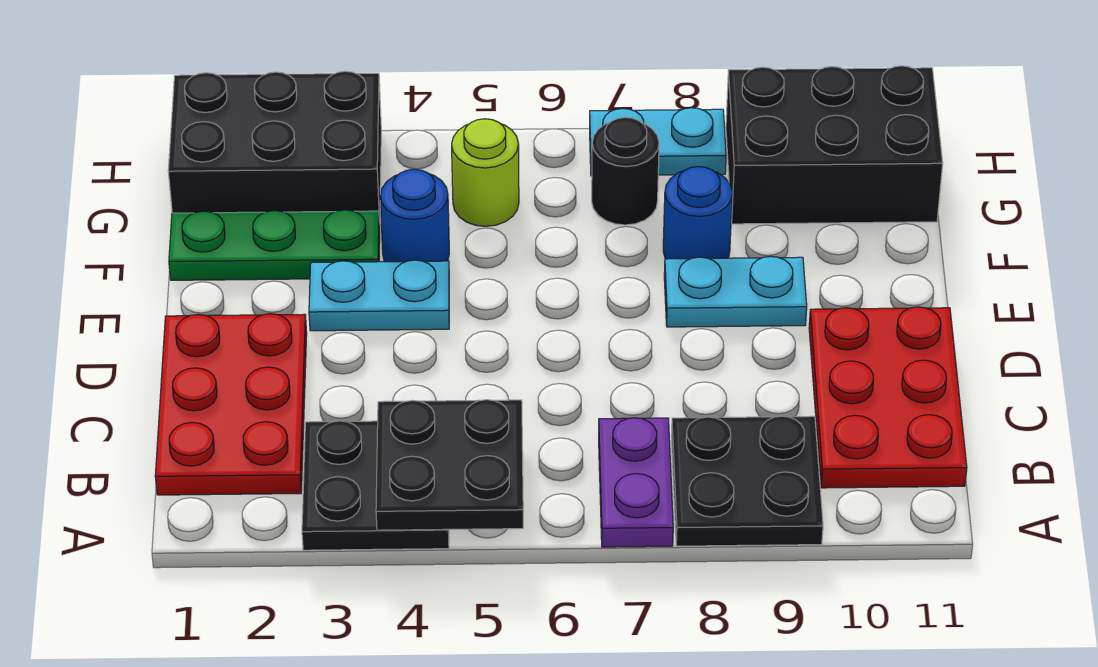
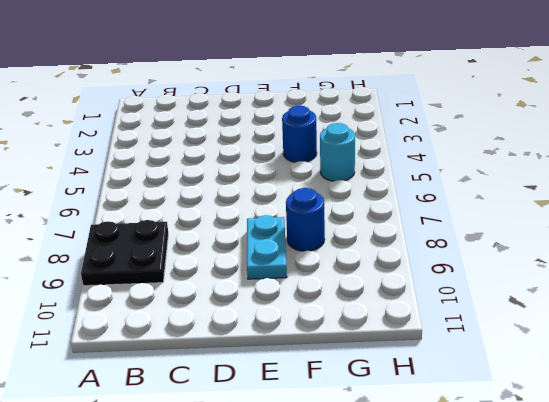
cyan round brick G5 level 1 -> lime round brick G5 level 1
none -> black plate A3:B4 level 1
none -> purple plate A7:B7 level 1
none -> red plate B1:D2 level 1

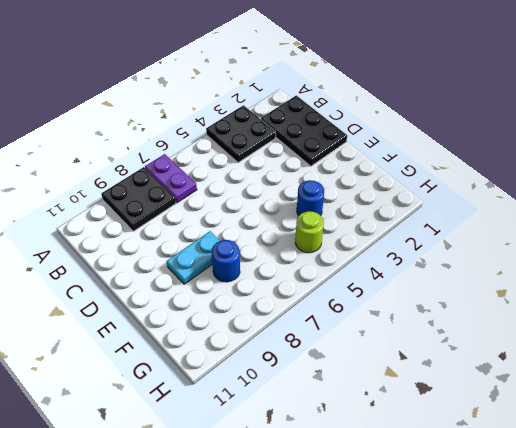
black plate B1:D2 level 1 -> red plate B1:D2 level 1
none -> red plate B10:D11 level 1
none -> cyan plate E3:E4 level 1
none -> green plate F1:F3 level 1

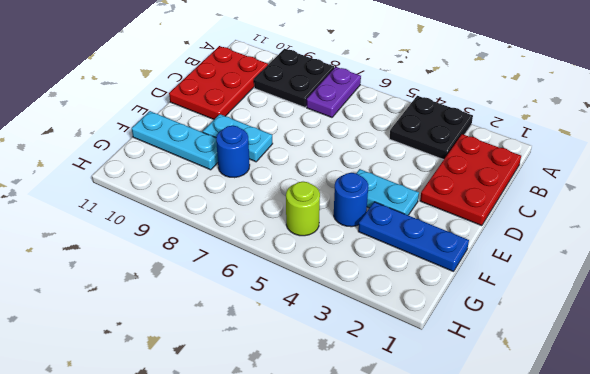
blue plate F1:F3 level 1 -> green plate F1:F3 level 1
cyan plate F9:F11 level 1 -> none
none -> black brick G1:H3 level 1
none -> black round brick G7 level 1
none -> black brick G9:H11 level 1

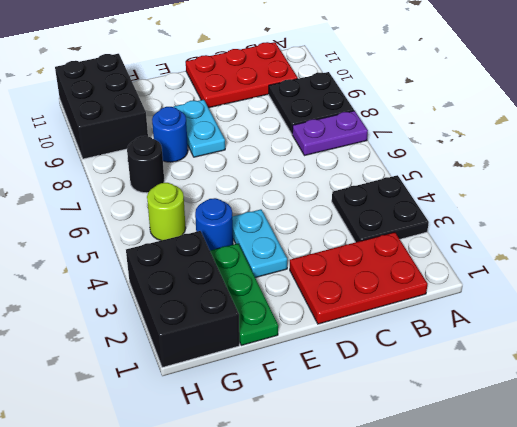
none -> cyan plate H7:H8 level 1
none -> black plate A4:B5 level 2

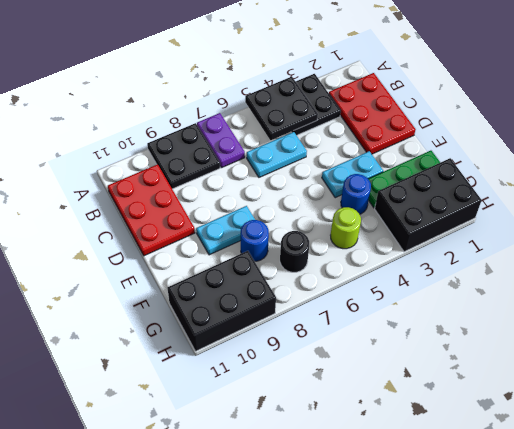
cyan plate C5:C6 level 1 -> cyan plate H7:H8 level 1

